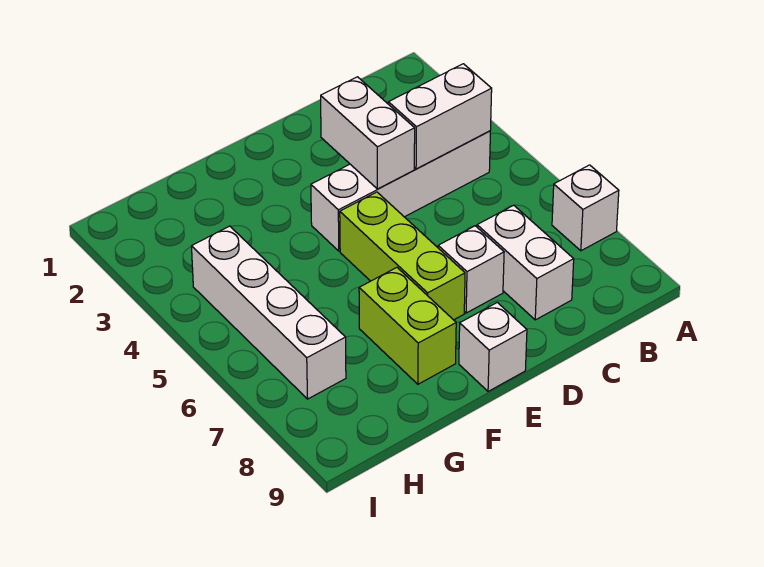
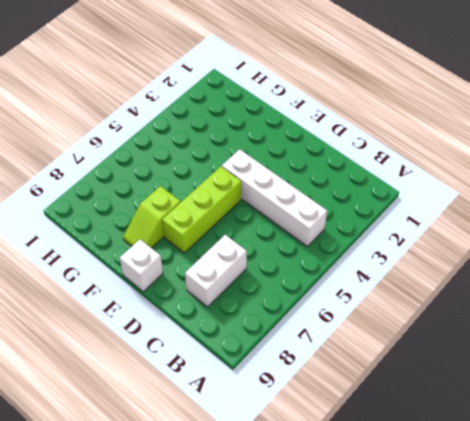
lime slope F7:F8 level 1 top 7 -> lime brick F7:F8 level 1
none -> white brick A7 level 1
none -> white brick D7 level 1

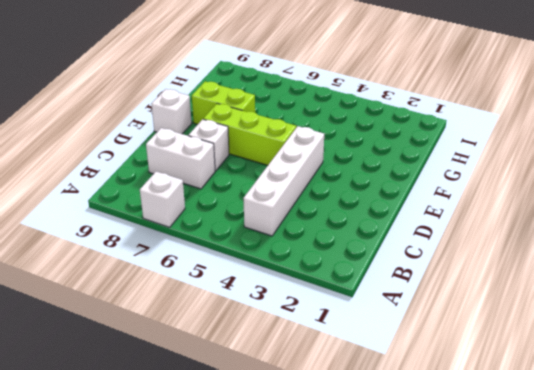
none -> white brick H4:H7 level 1
none -> white brick B4:C4 level 2

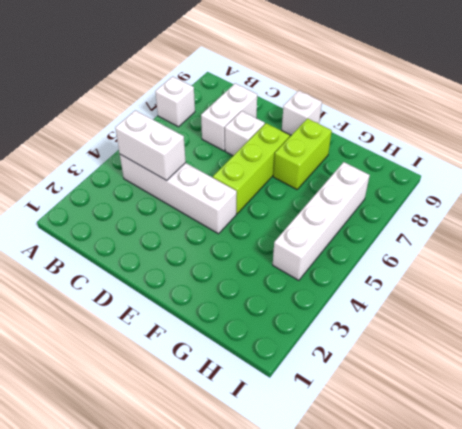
none -> white brick D3:D4 level 2

